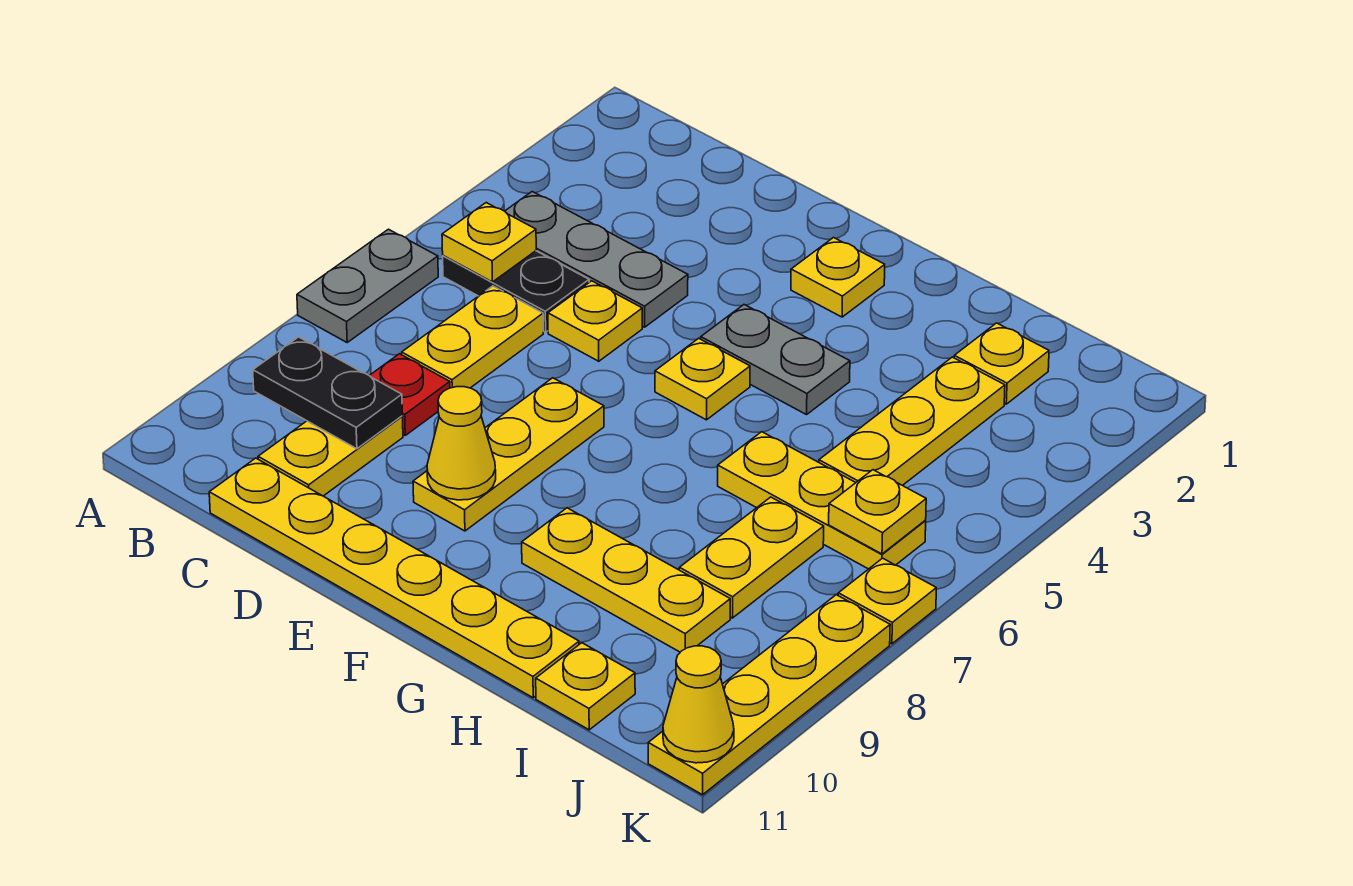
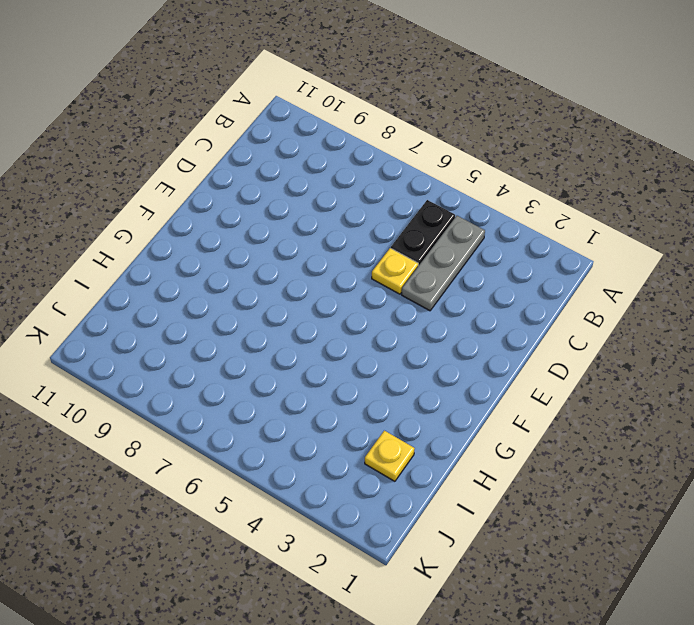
none -> grey plate A6:A7 level 1
none -> yellow plate C6:C7 level 1
none -> red plate C8 level 1

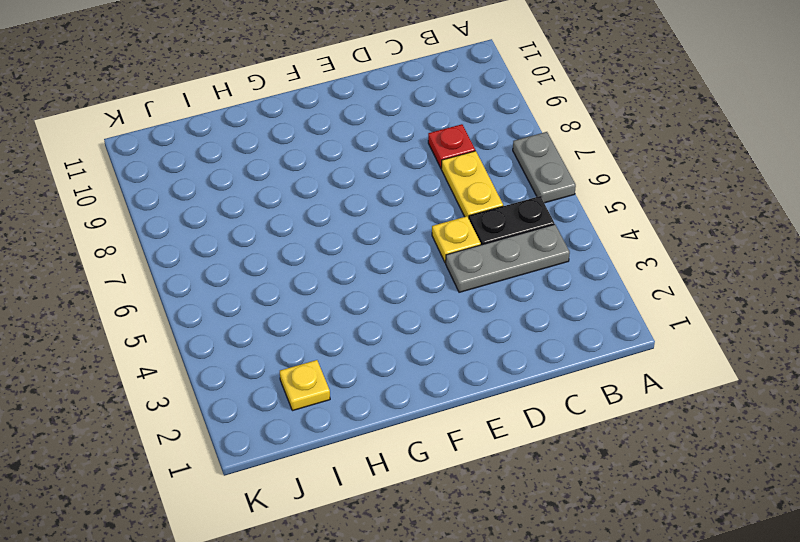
none -> yellow plate C9:C10 level 1
none -> yellow plate C11:H11 level 1
none -> yellow plate E7:E9 level 1

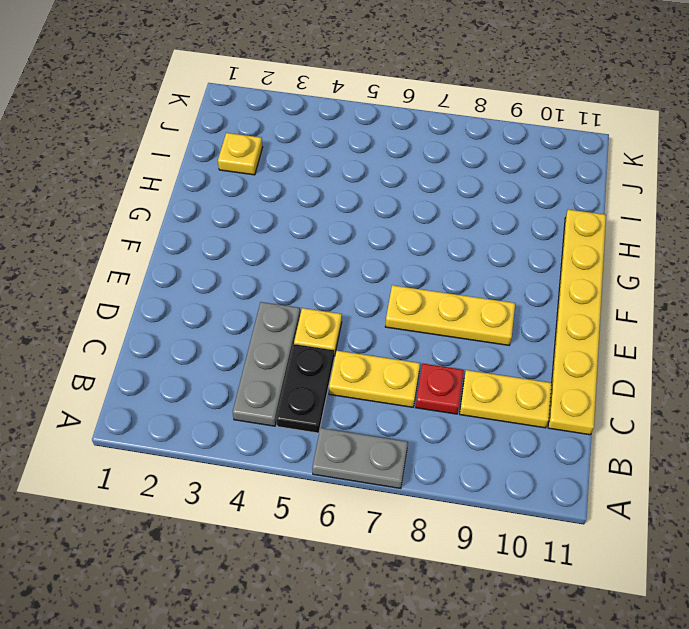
none -> yellow plate F2 level 1
none -> grey plate F4:G4 level 1
none -> yellow plate F5 level 1

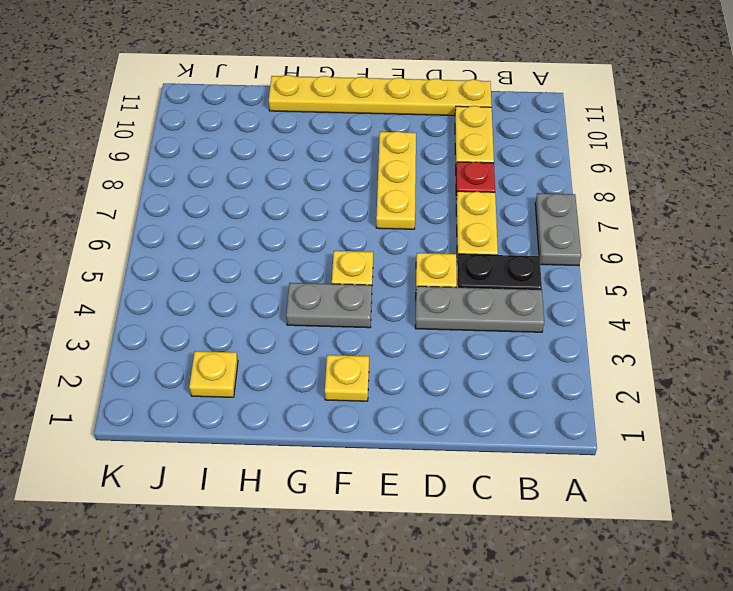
none -> yellow plate G9:I9 level 1
none -> yellow plate H6:J6 level 1
none -> yellow plate I3:I5 level 1

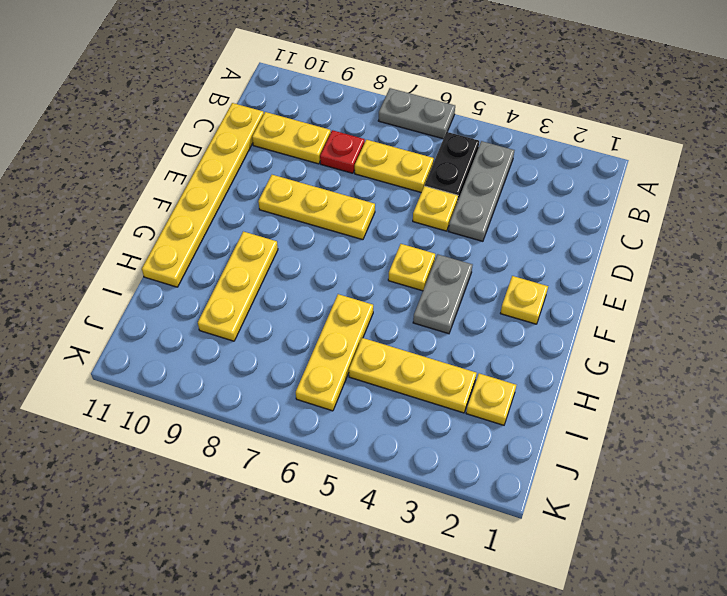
none -> yellow plate I7:I8 level 1
none -> yellow plate I11 level 1
none -> yellow plate K7 level 1

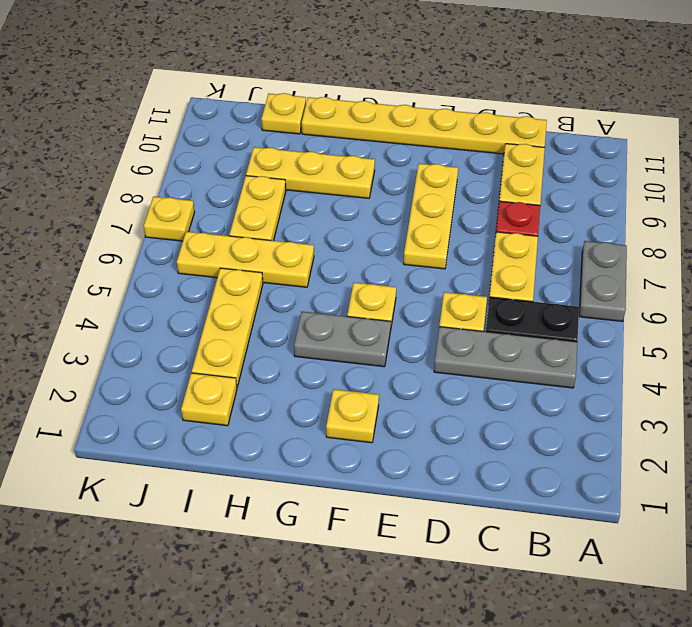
none -> yellow plate K8:K11 level 1
none -> yellow plate B5 level 2
none -> black plate B9:C9 level 2

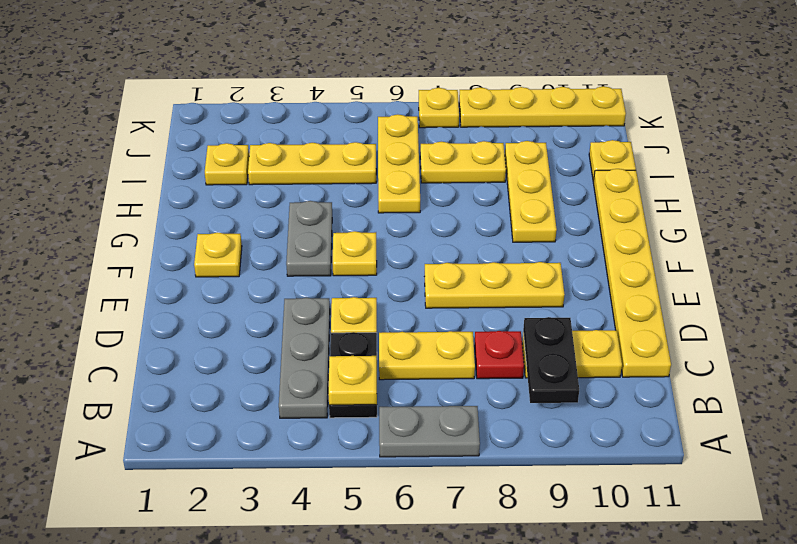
none -> yellow cone E9 level 2
none -> yellow plate J6 level 2
none -> yellow cone K11 level 2

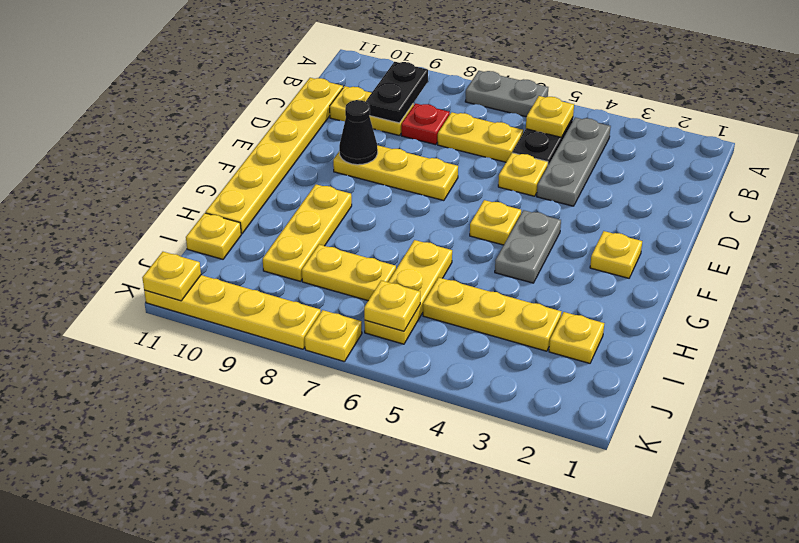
black cone E9 level 2 -> yellow cone E9 level 2
yellow plate K11 level 2 -> yellow cone K11 level 2

